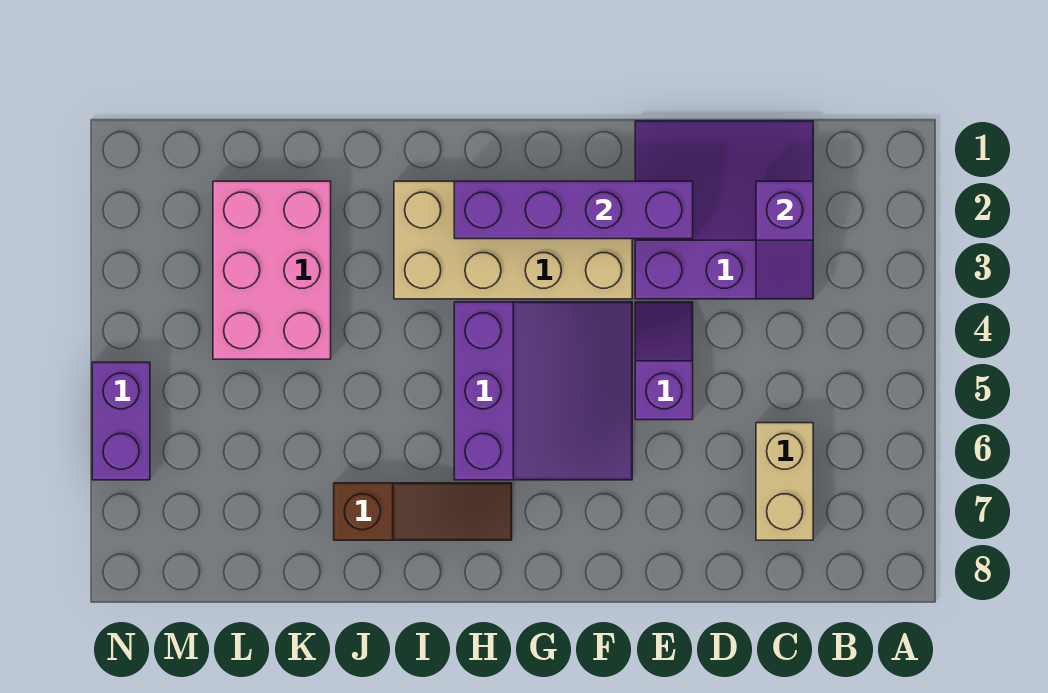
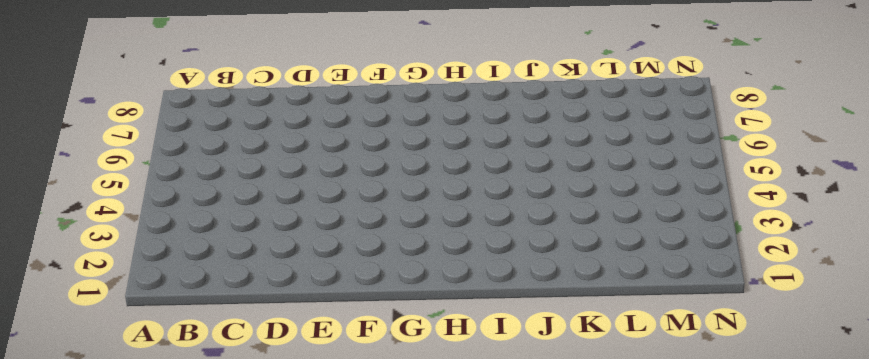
none -> purple slope C1:E3 level 1 top 3
none -> tan brick C6:C7 level 1

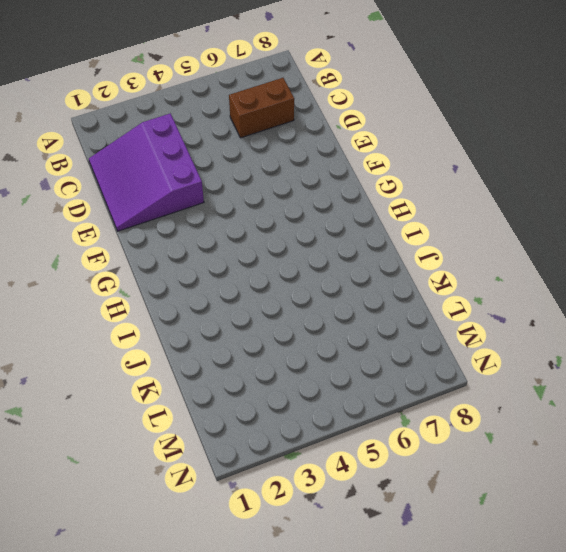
brown brick C6:C7 level 1 -> tan brick C6:C7 level 1
none -> purple slope E4:E5 level 1 top 5
none -> tan brick F2:I3 level 1

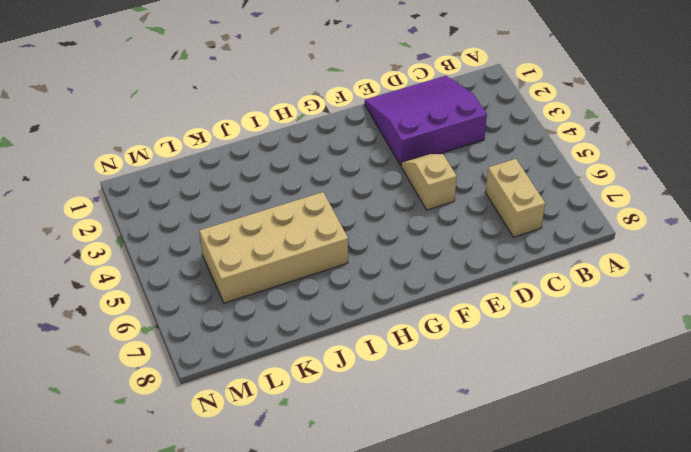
tan slope E4:E5 level 1 top 5 -> purple slope E4:E5 level 1 top 5
tan brick I5:L6 level 1 -> tan brick F2:I3 level 1
none -> purple slope F4:H6 level 1 top H
none -> brown slope H7:J7 level 1 top J

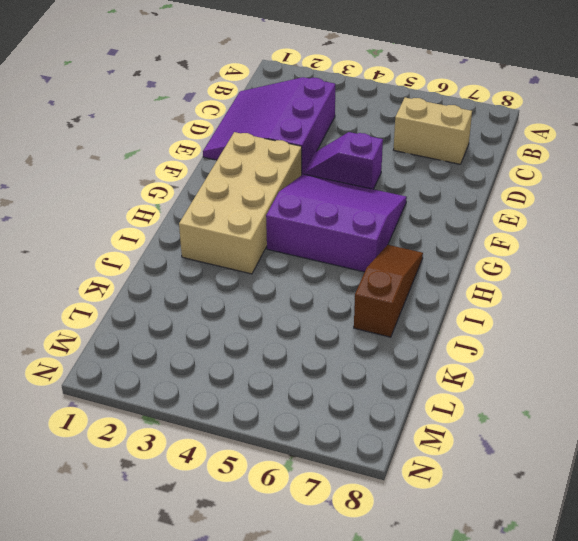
none -> pink brick K2:L4 level 1
none -> purple brick N5:N6 level 1

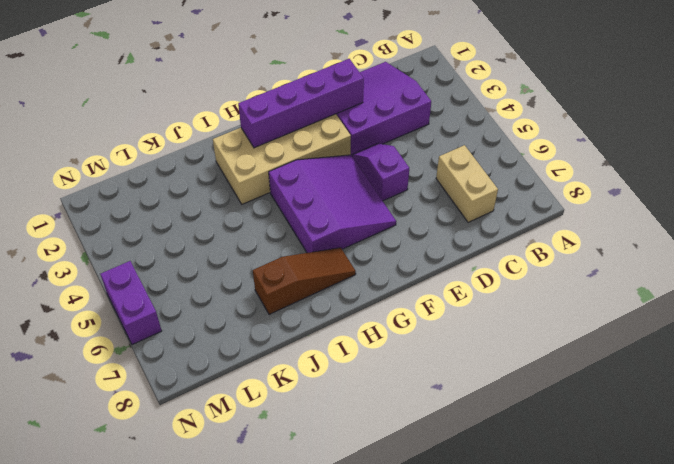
none -> pink brick K2:L4 level 1
none -> purple slope C2:C3 level 2 top 2

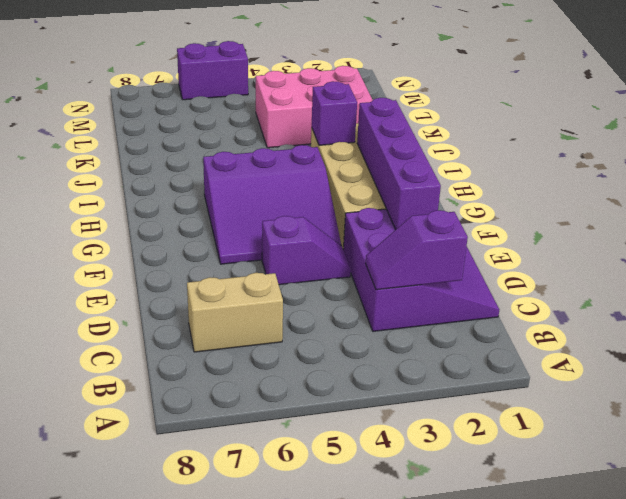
purple brick I3 level 2 -> none
none -> brown slope H7:J7 level 1 top J

